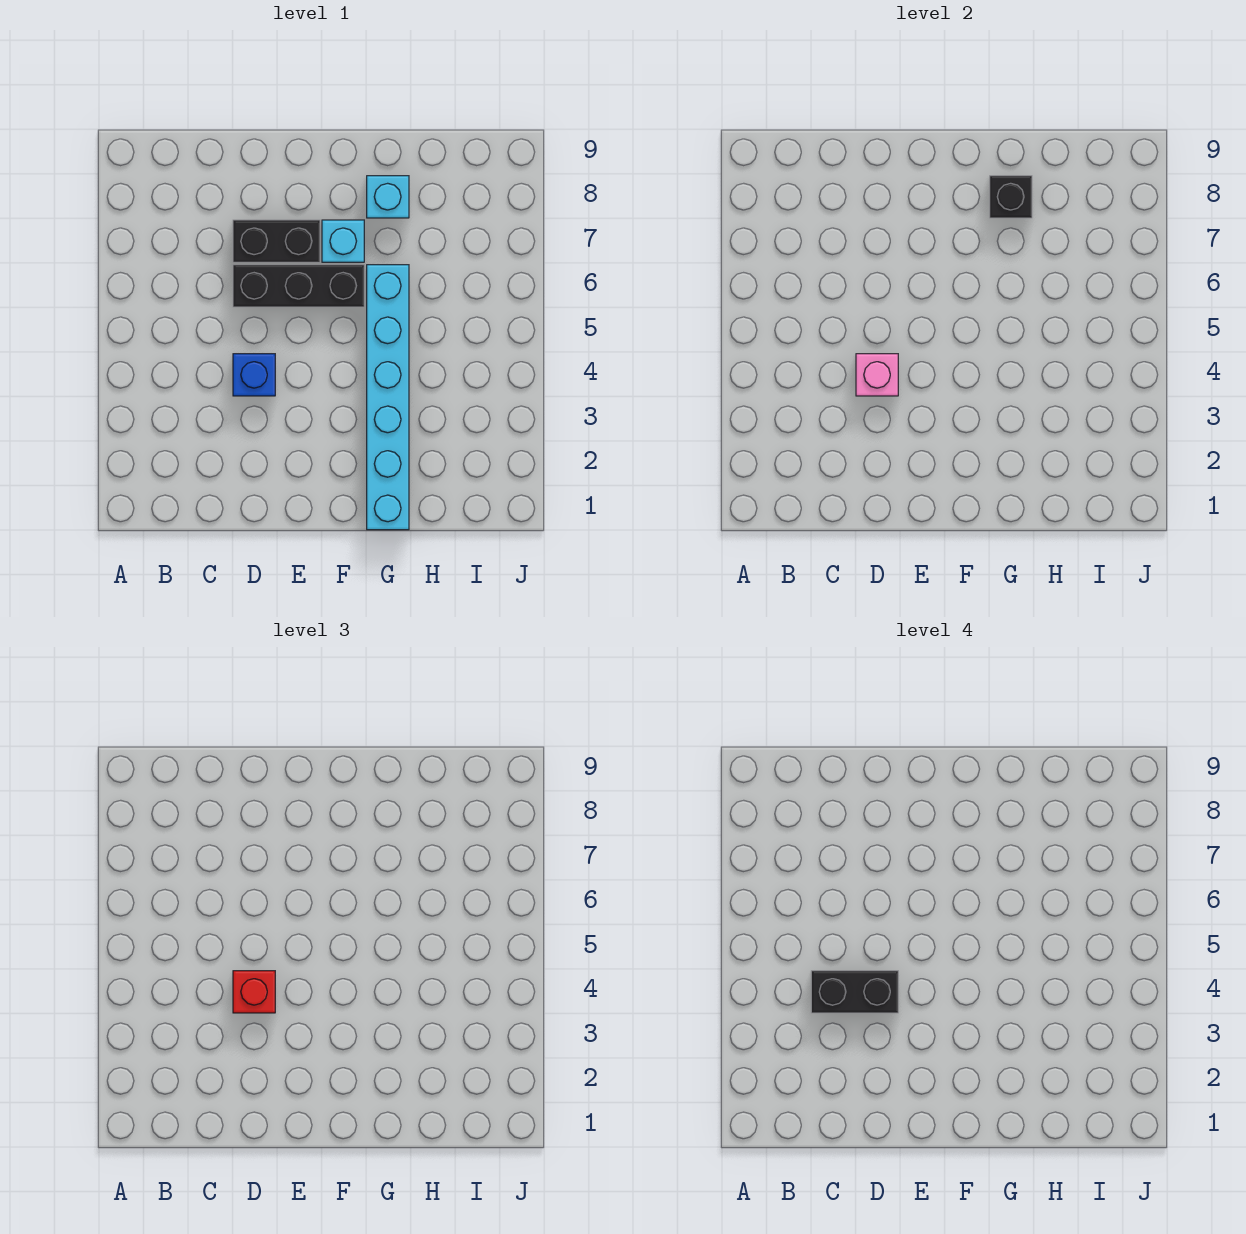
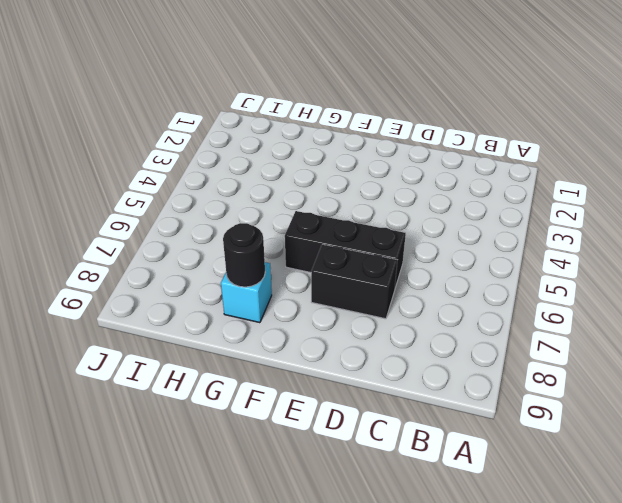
black round brick G8 level 2 -> black brick G8 level 2
none -> blue brick D4 level 1
none -> cyan brick F7 level 1

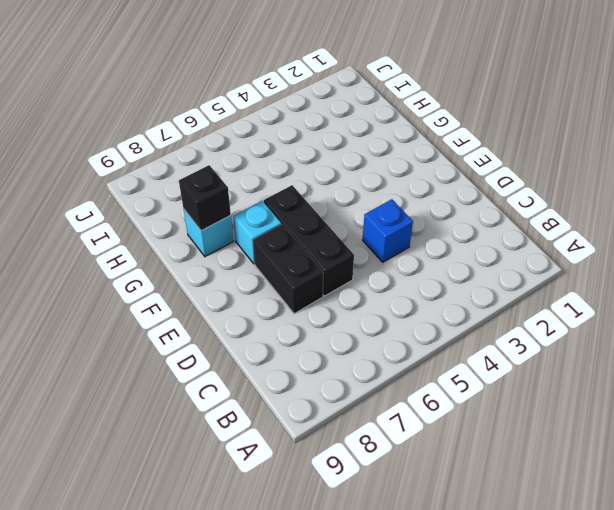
none -> cyan brick G1:G6 level 1
none -> pink brick D4 level 2

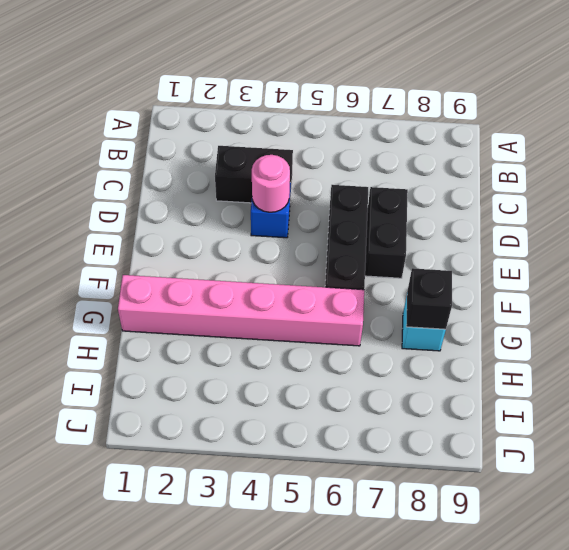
black brick C3:C4 level 1 -> black brick C4:D4 level 4
pink round brick D4 level 2 -> pink brick D4 level 2
pink brick G1:G6 level 1 -> cyan brick G1:G6 level 1
none -> cyan brick F7 level 1
none -> red brick D4 level 3

